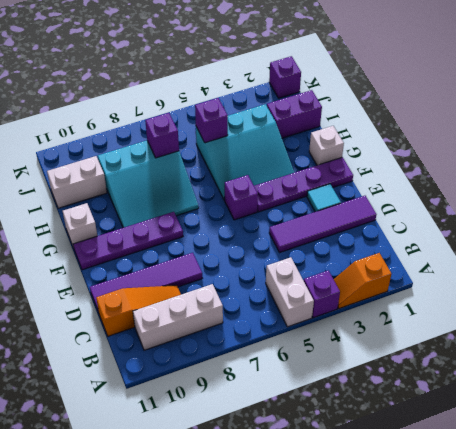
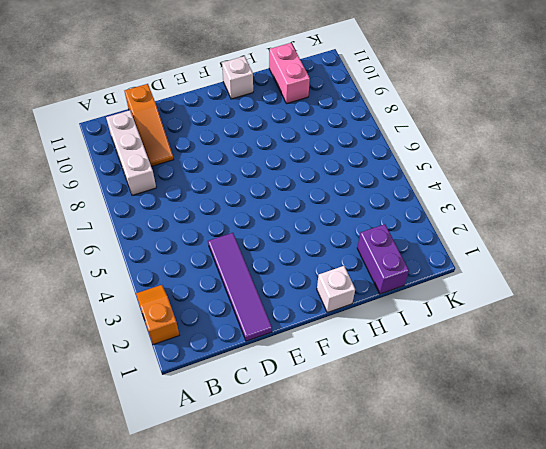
pink brick I10:I11 level 1 -> white brick I10:I11 level 1
none -> purple brick A4 level 1
none -> white brick A5:B5 level 1
none -> purple tile D8:D11 level 1

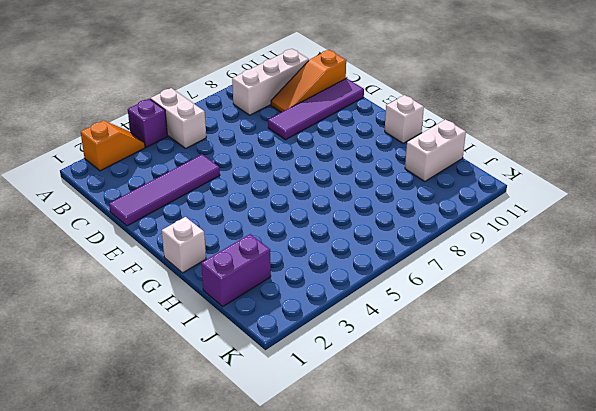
none -> cyan tile E2 level 1
none -> purple plate F1:F4 level 1
none -> purple brick F5 level 1

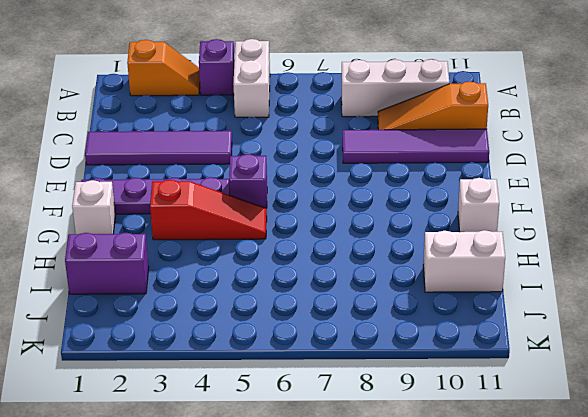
red slope G3:G5 level 1 top 3 -> cyan slope G3:I5 level 1 top I
none -> cyan tile E2 level 1
none -> purple plate F8:F11 level 1
none -> cyan slope G7:I9 level 1 top I

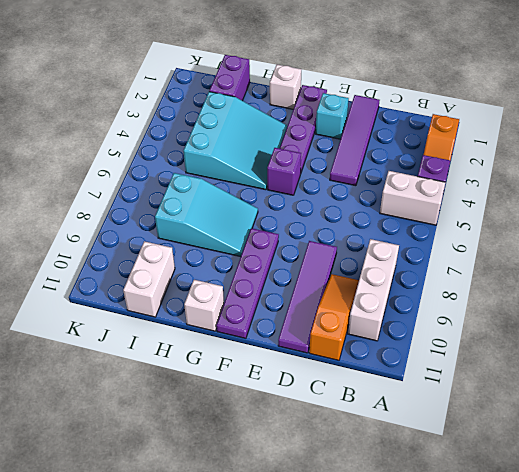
cyan brick E2 level 1 -> cyan tile E2 level 1
cyan slope G7:I8 level 1 top I -> cyan slope G7:I9 level 1 top I
none -> purple brick K1 level 1
none -> purple brick I5 level 2
none -> purple brick I7 level 2

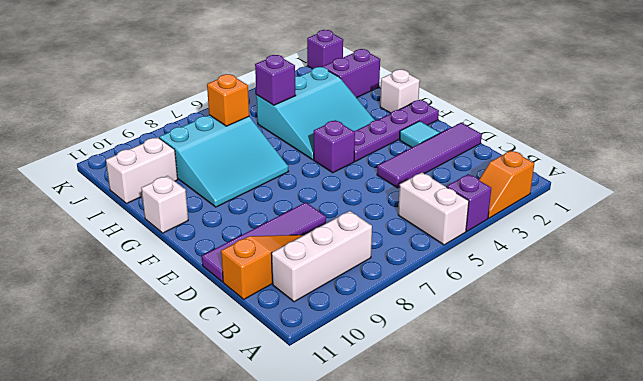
orange brick I7 level 2 -> purple brick I7 level 2
none -> purple plate F8:F11 level 1

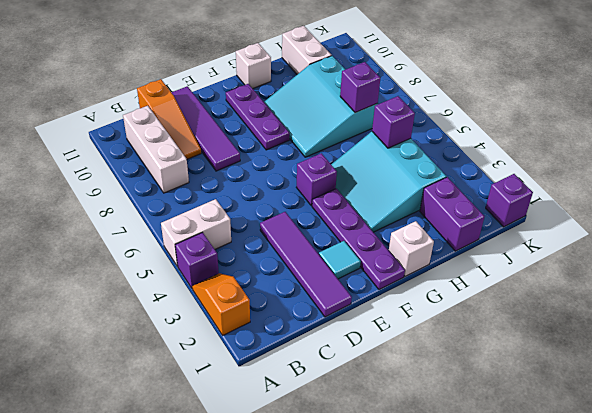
purple plate F8:F10 level 1 -> purple plate F8:F11 level 1

